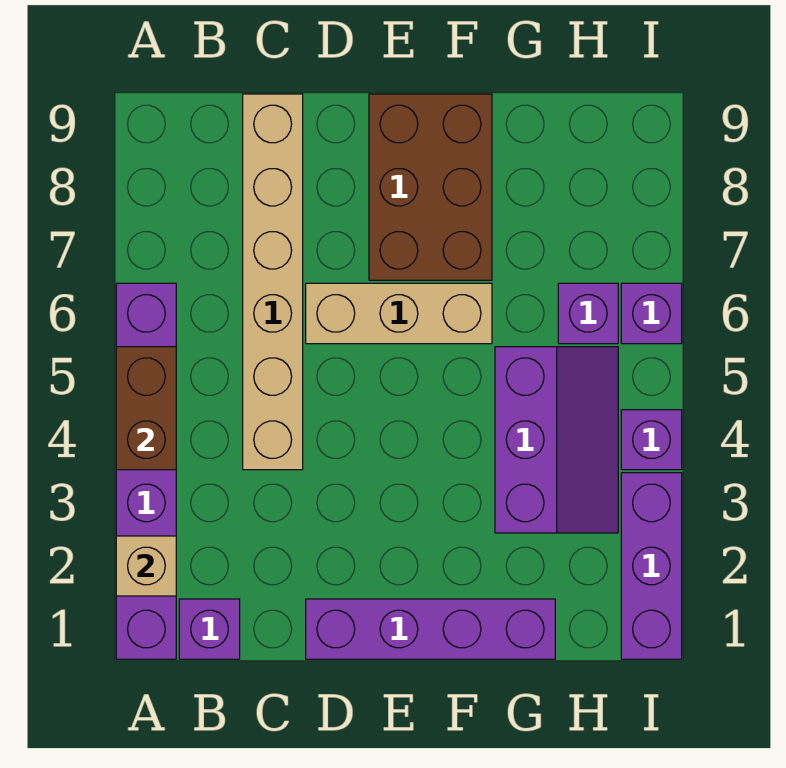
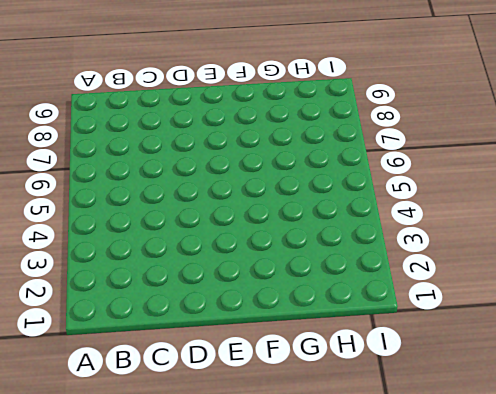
none -> purple brick A1:A6 level 1
none -> purple brick B1 level 1
none -> tan brick C4:C9 level 1

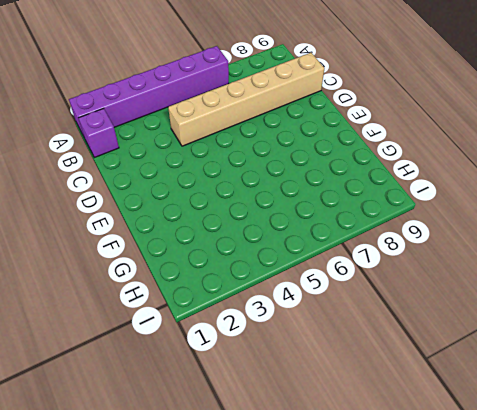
none -> purple brick D1:G1 level 1
none -> tan brick D6:F6 level 1
none -> brown brick E7:F9 level 1

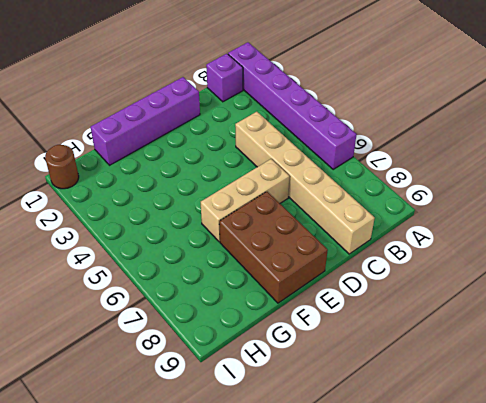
brown round brick I1 level 1 -> purple brick I1:I3 level 1
none -> purple slope G3:H5 level 1 top G
none -> purple brick H6 level 1
none -> purple brick I4 level 1

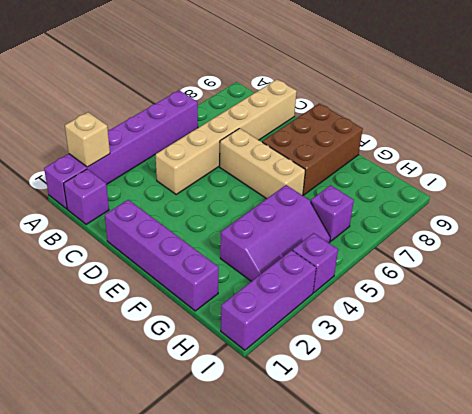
none -> purple brick I6 level 1
none -> brown brick A4:A5 level 2

